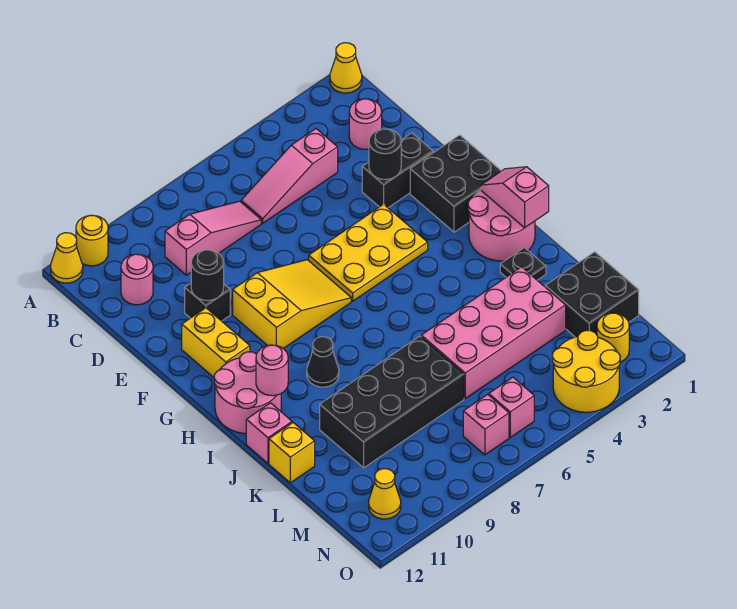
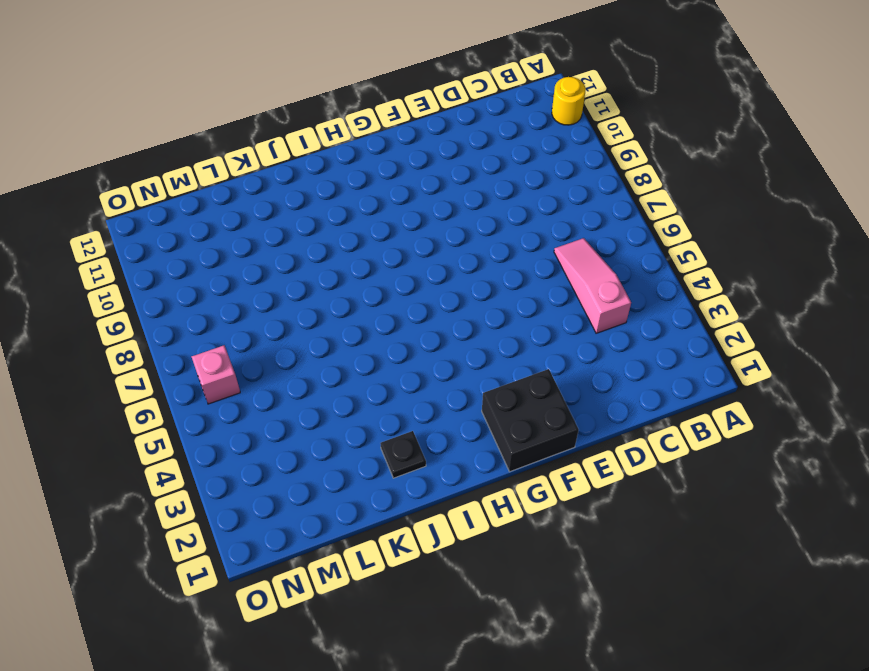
none -> yellow cone A1 level 1
none -> yellow cone A12 level 1
none -> pink round brick C2 level 1
none -> pink slope C7:C9 level 1 top 9

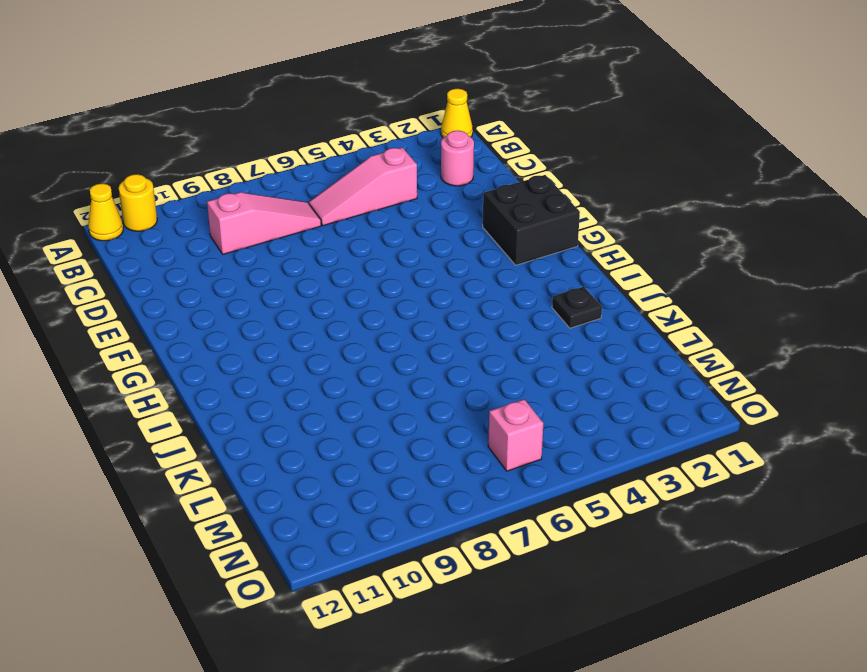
none -> pink round brick C11 level 1
none -> black brick E2:E3 level 1
none -> black brick E10 level 1
none -> yellow plate F4:G6 level 1

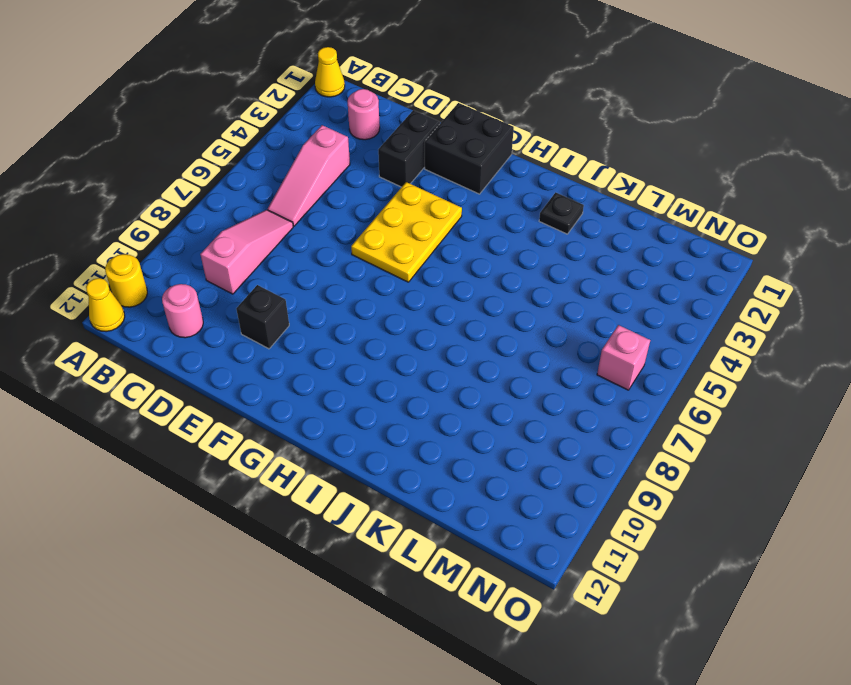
none -> yellow slope F7:G9 level 1 top 9
none -> yellow brick F11:G11 level 1
none -> pink round brick H1:I2 level 1
none -> pink round brick H11:I12 level 1

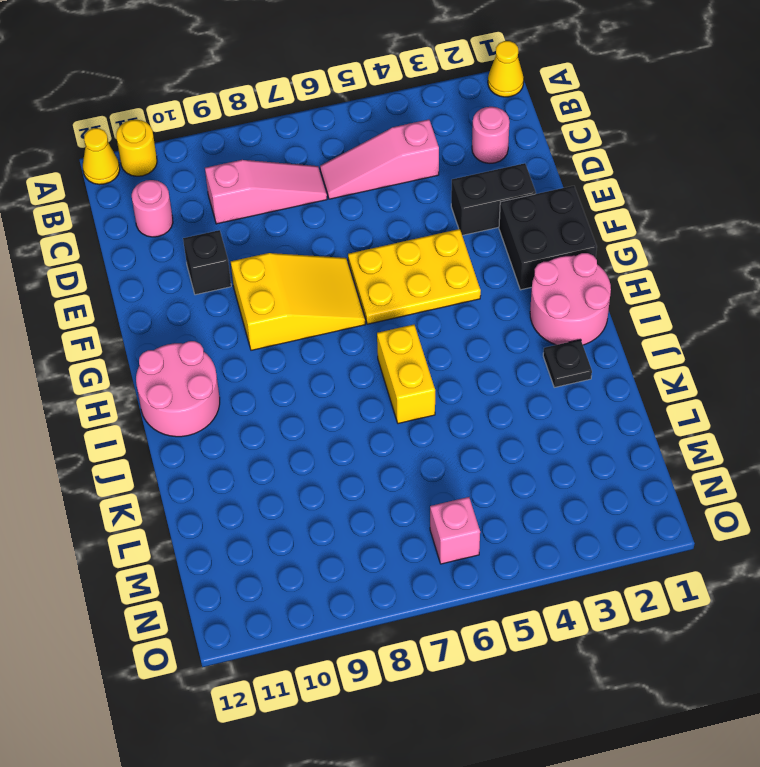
yellow brick I6:J6 level 1 -> yellow brick F11:G11 level 1
none -> black cone I9 level 1
none -> pink brick J12 level 1
none -> pink brick K3:L6 level 1
none -> black brick K7:L10 level 1

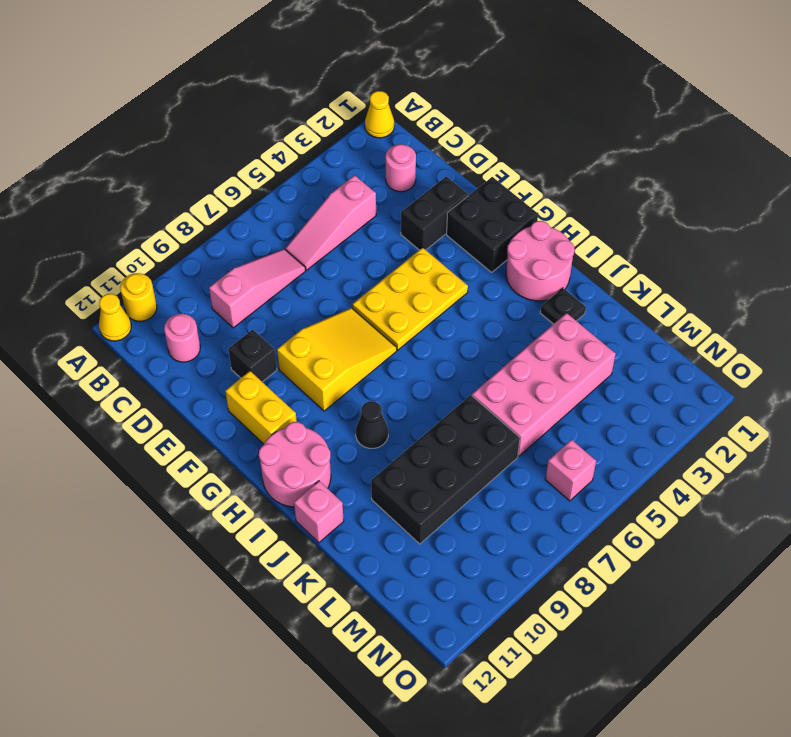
none -> yellow brick K12 level 1
none -> black brick L1:M2 level 1
none -> yellow round brick N2 level 1
none -> yellow round brick N3:O4 level 1

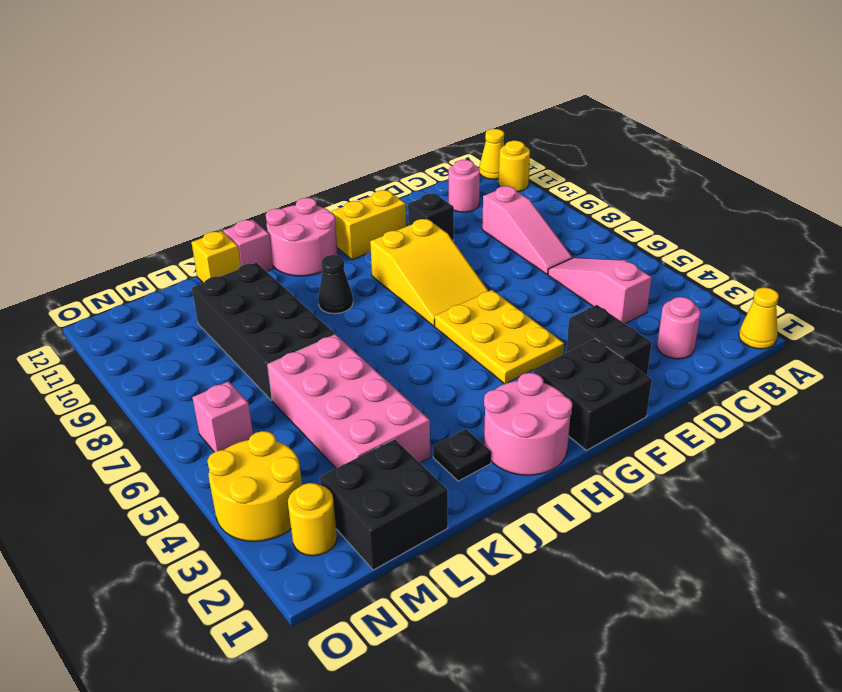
none -> pink brick N7 level 1
none -> yellow cone N11 level 1
none -> black round brick E3 level 2
none -> black round brick E10 level 2

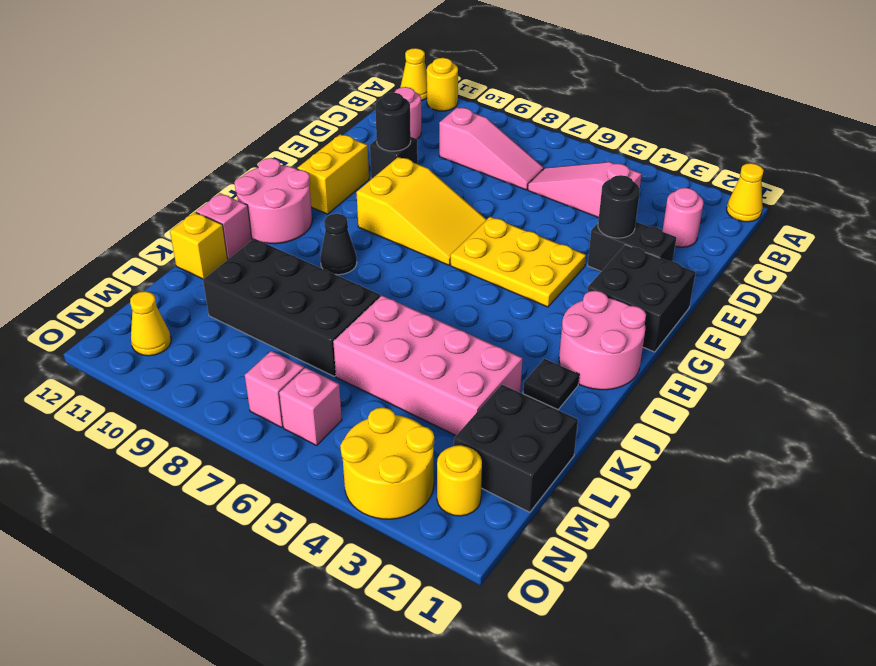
none -> pink slope H1:I1 level 2 top I
none -> pink round brick I11 level 2

